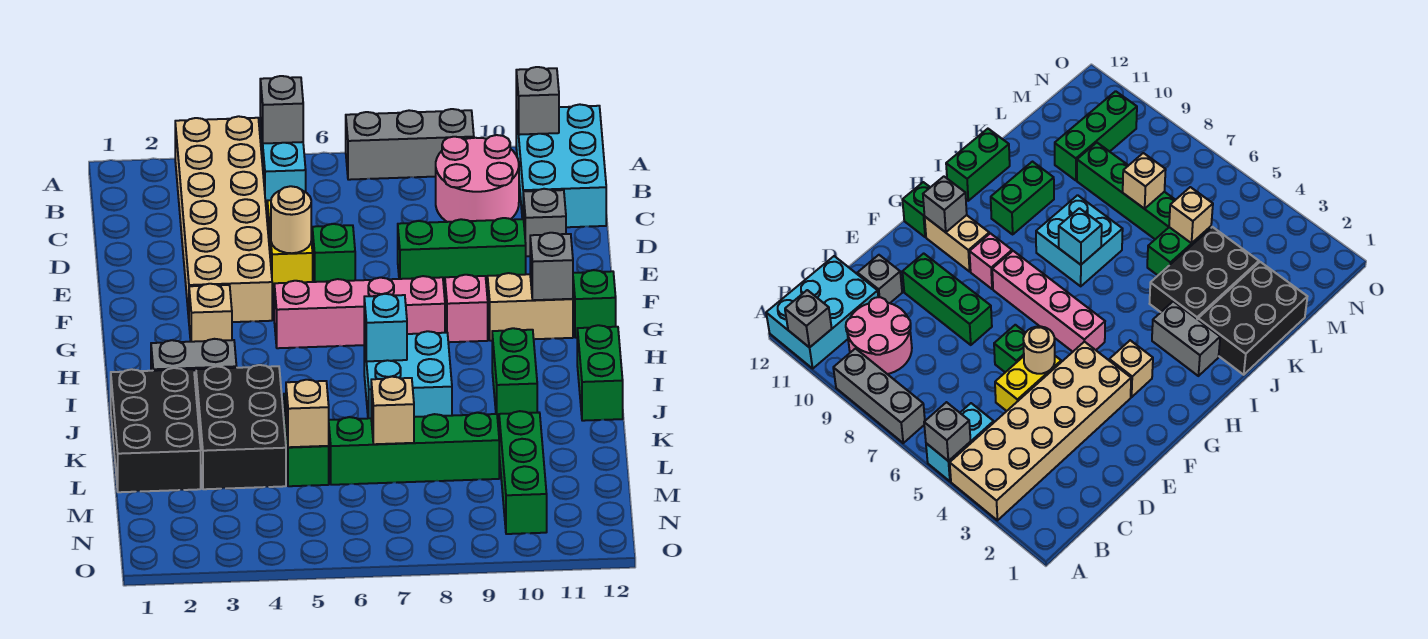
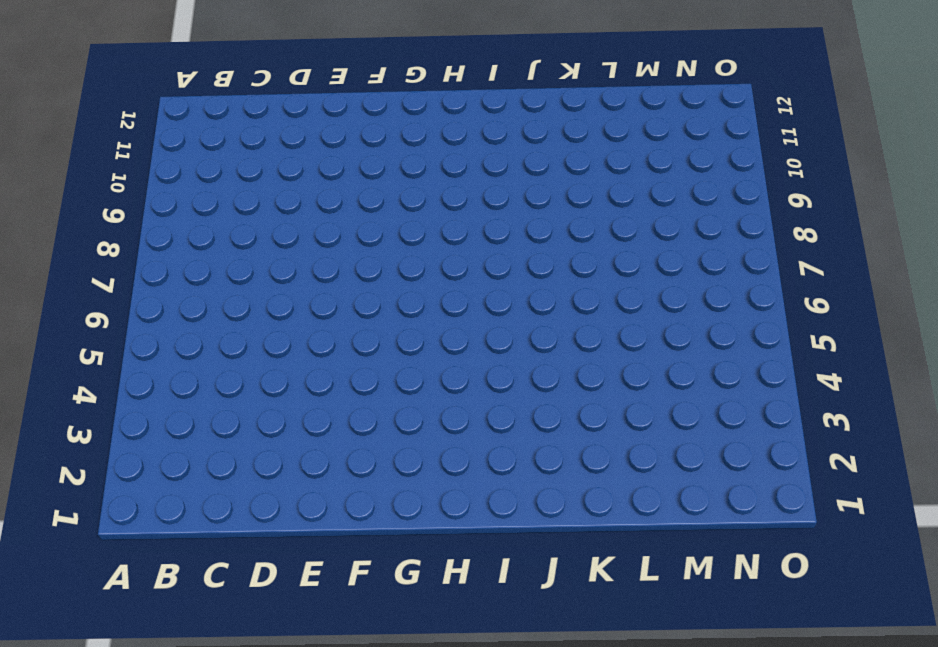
none -> tan brick A3:F4 level 1
none -> cyan brick A5:B5 level 1
none -> grey brick A7:A9 level 1
none -> cyan brick A11:C12 level 1

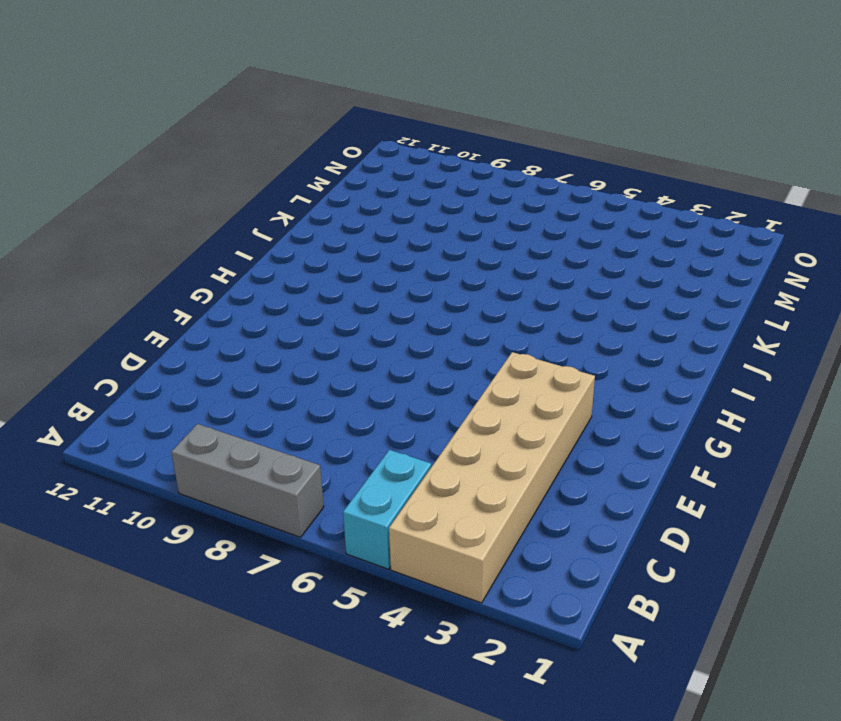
none -> cyan brick A11:C12 level 1
none -> pink round brick B9:C10 level 1
none -> yellow brick D5:E5 level 1
none -> grey brick D11 level 1

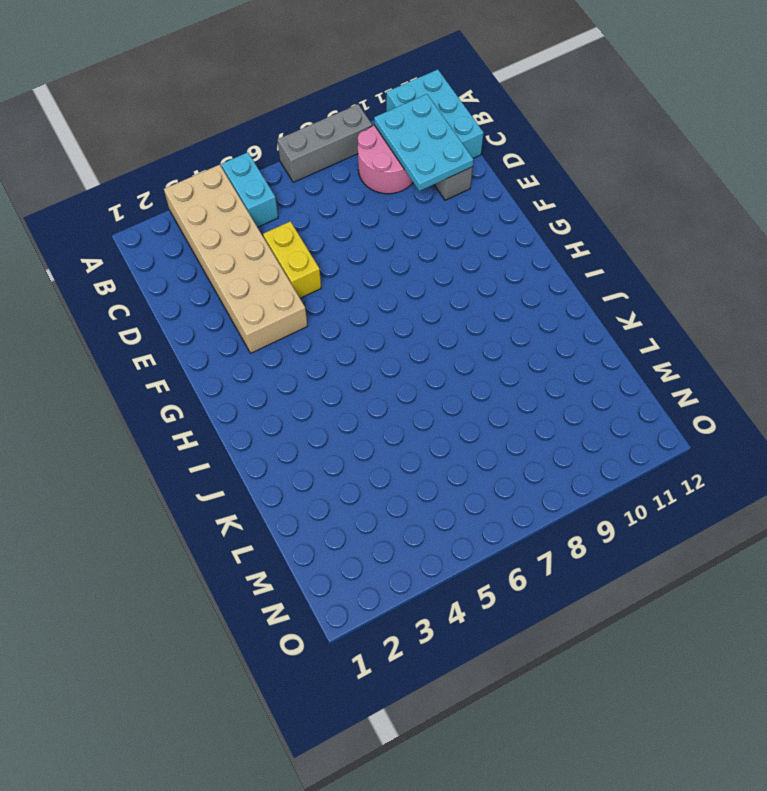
cyan plate B10:D11 level 2 -> none
none -> green brick E6 level 1
none -> green brick E8:E10 level 1
none -> tan brick G3 level 1
none -> pink brick G5:G8 level 1

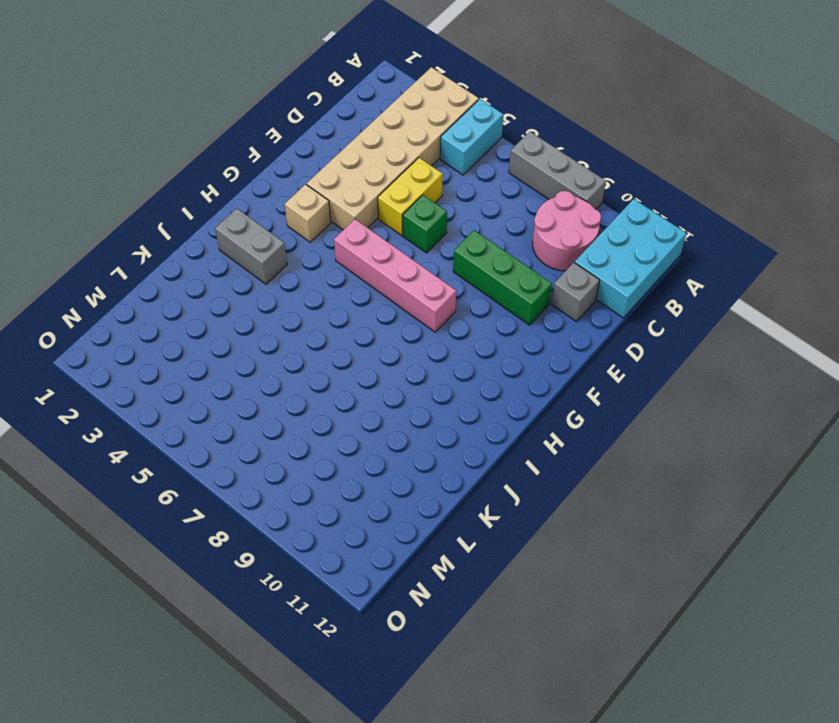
none -> pink brick G9 level 1
none -> tan brick G10:G11 level 1
none -> green brick G12 level 1
none -> cyan brick I7:J8 level 1

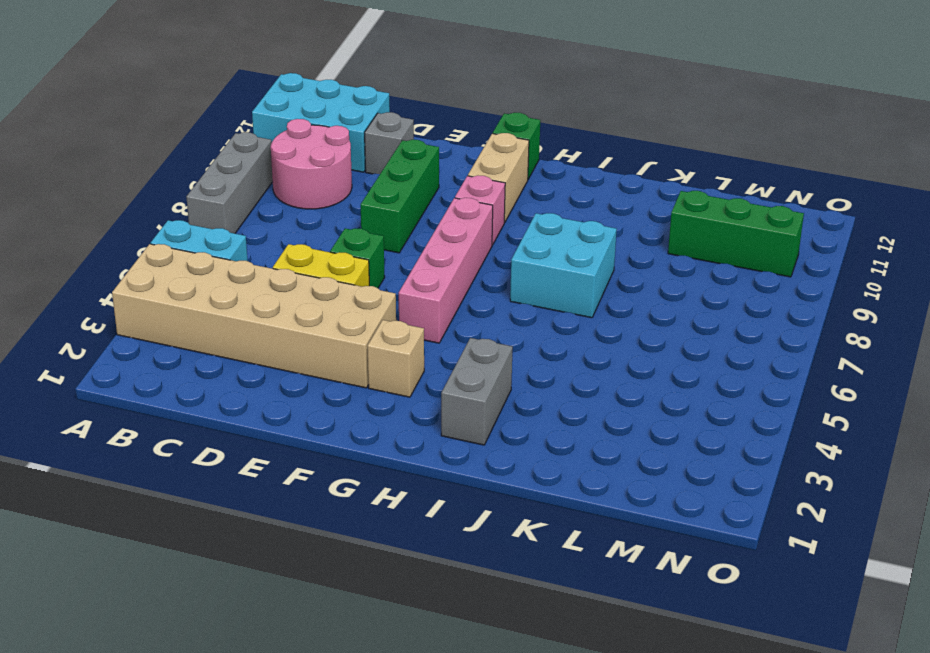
none -> green brick I10:J10 level 1
none -> green brick I12:J12 level 1
none -> black brick J1:L2 level 1
none -> black brick J3:L4 level 1

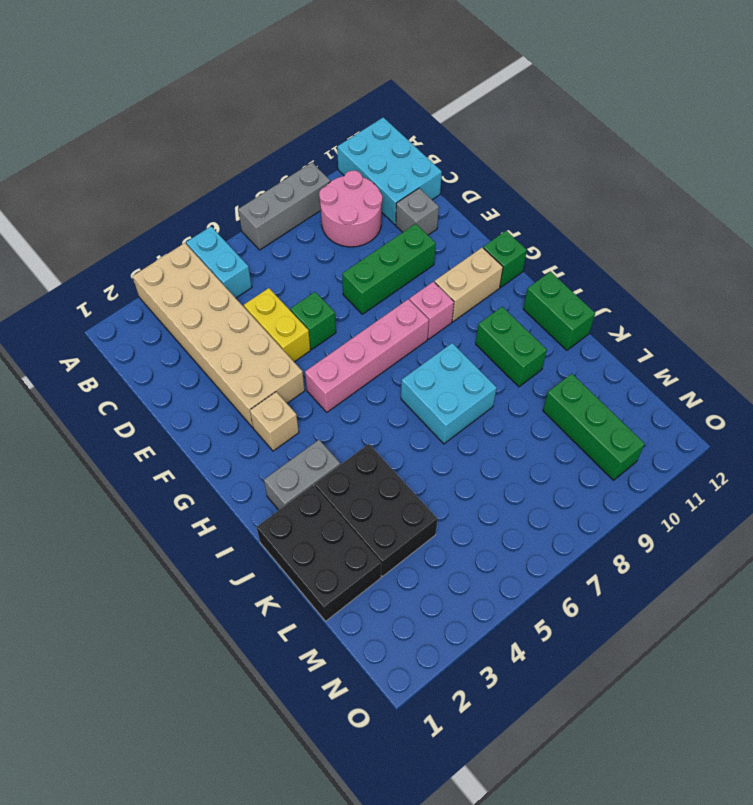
none -> green brick K5:L5 level 1
none -> green brick L6:L9 level 1
none -> grey brick A5 level 2
none -> grey brick A11 level 2

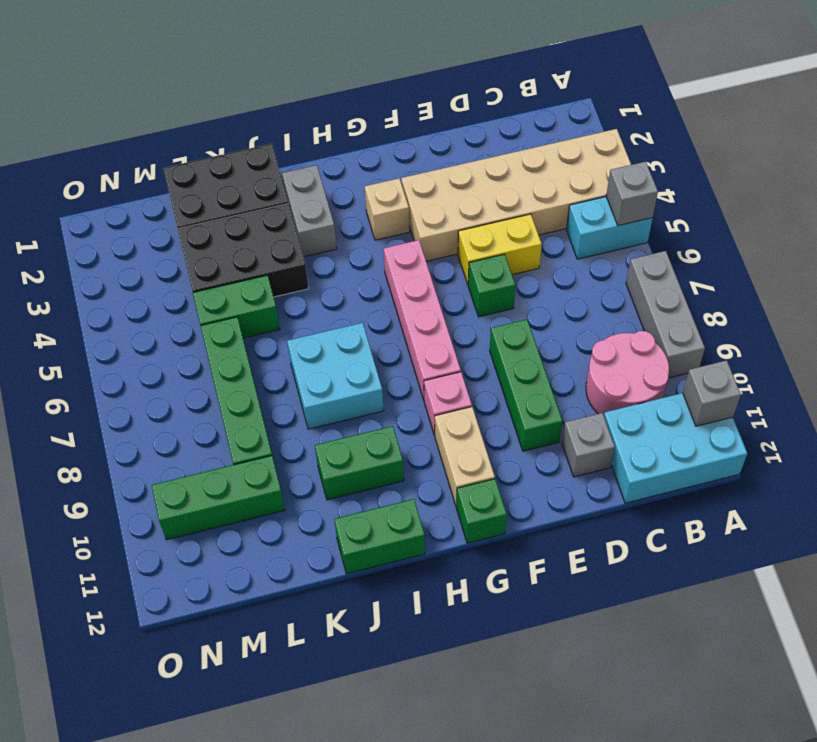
none -> tan round brick E5 level 2
none -> grey brick G11 level 2
none -> cyan brick I7 level 2
none -> tan brick L5 level 2

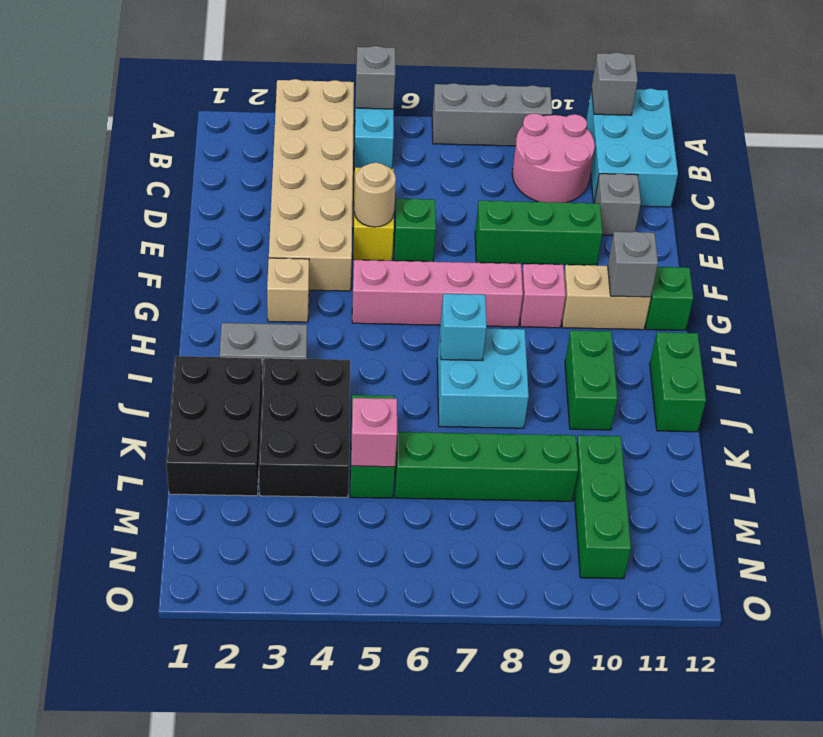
pink brick L5 level 2 -> tan brick L5 level 2
none -> tan brick L7 level 2

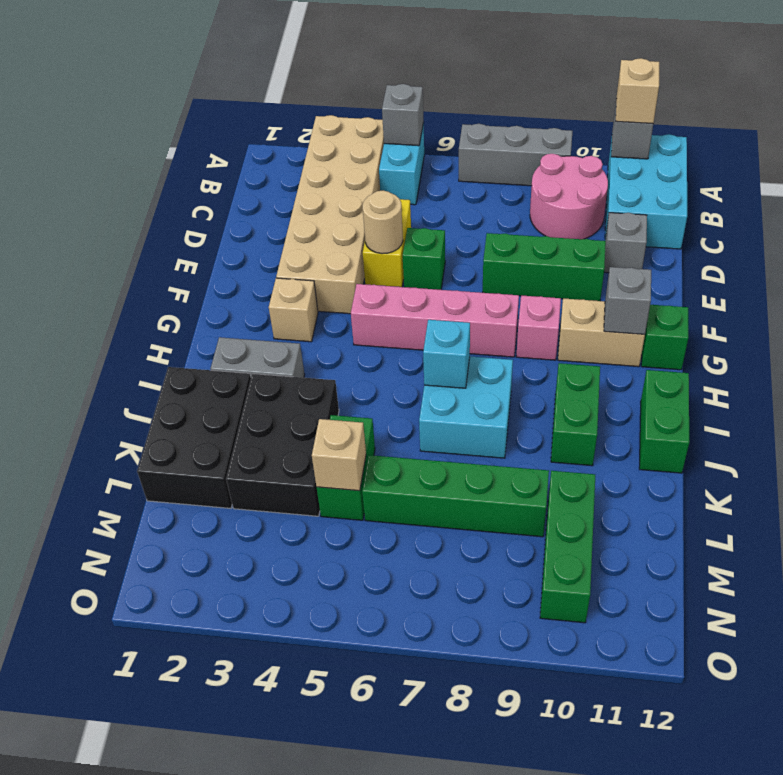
tan brick A11 level 3 -> tan brick L7 level 2

